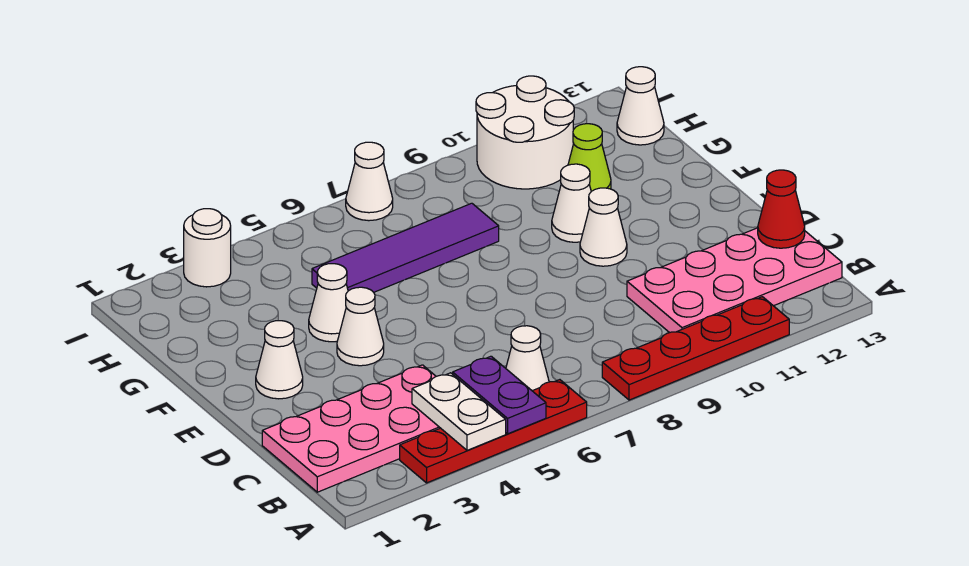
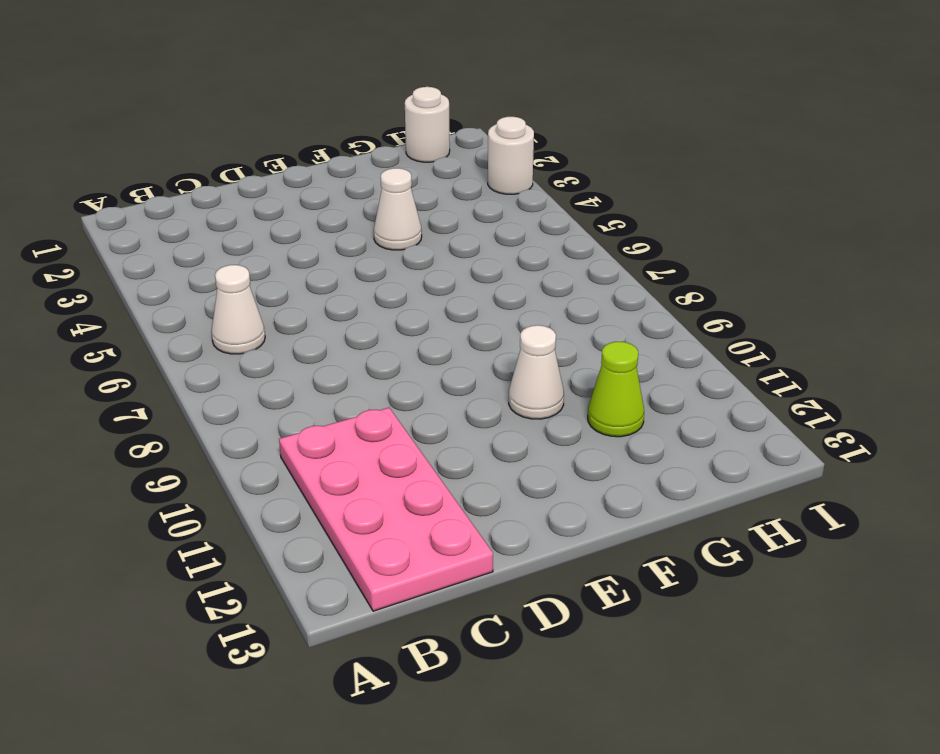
white round brick H1 level 1 -> none
none -> red plate A3:A6 level 1
none -> red plate A8:A11 level 1
none -> pink plate B1:C4 level 1

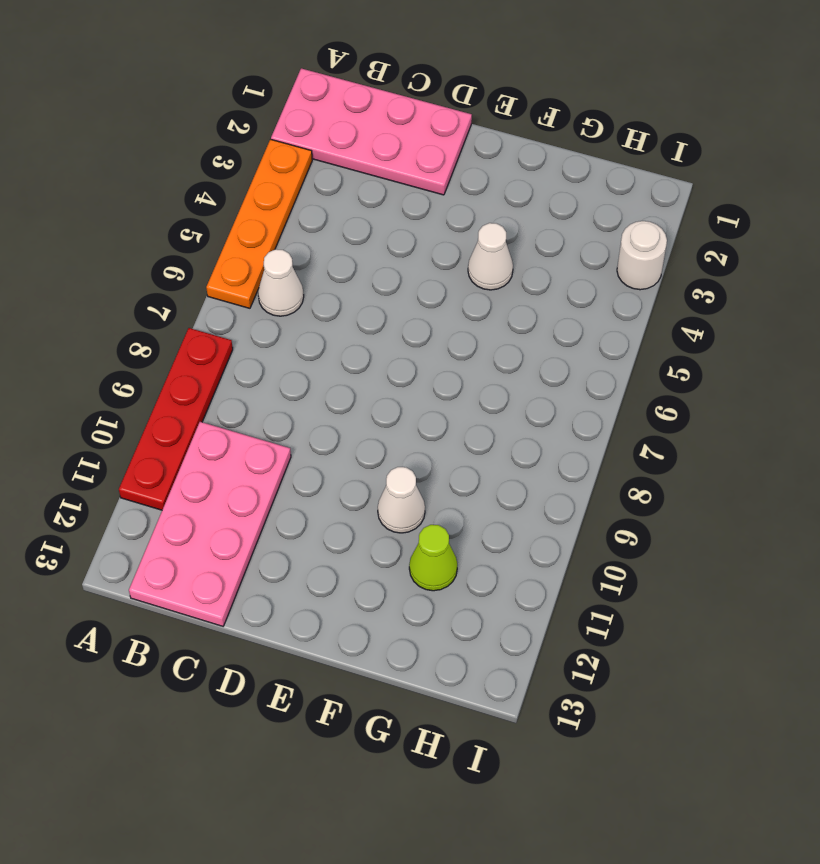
pink plate A1:D2 level 1 -> pink plate B1:C4 level 1
orange plate A3:A6 level 1 -> red plate A3:A6 level 1
none -> white cone E2 level 1
none -> white cone E4 level 1
none -> white cone E10 level 1

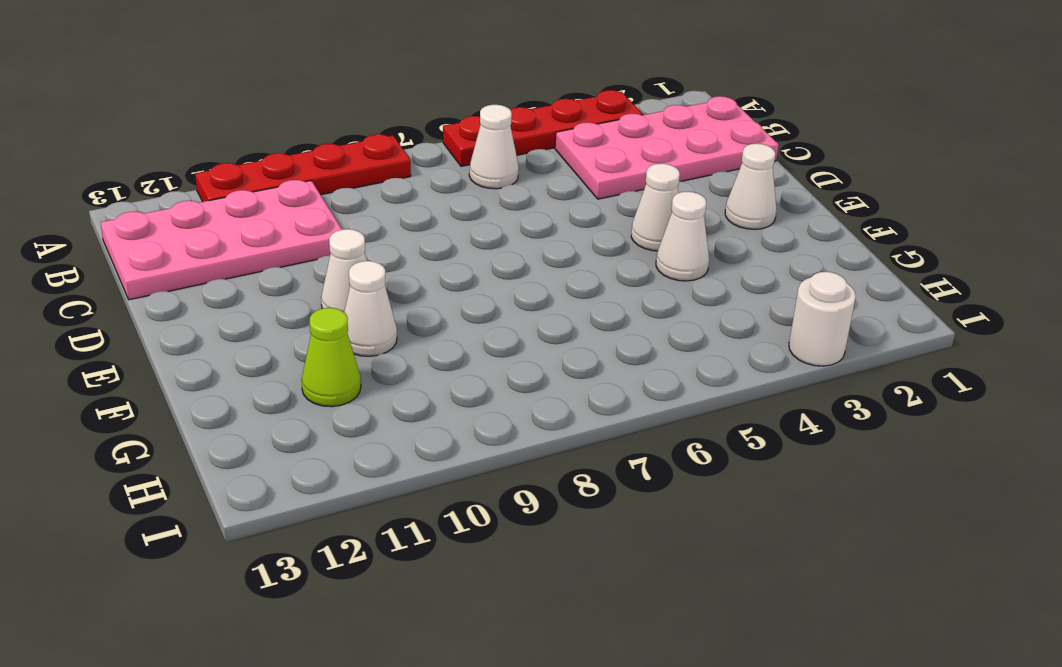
none -> purple tile G5:G8 level 1
none -> white round brick H10:I11 level 1
none -> white cone H13 level 1

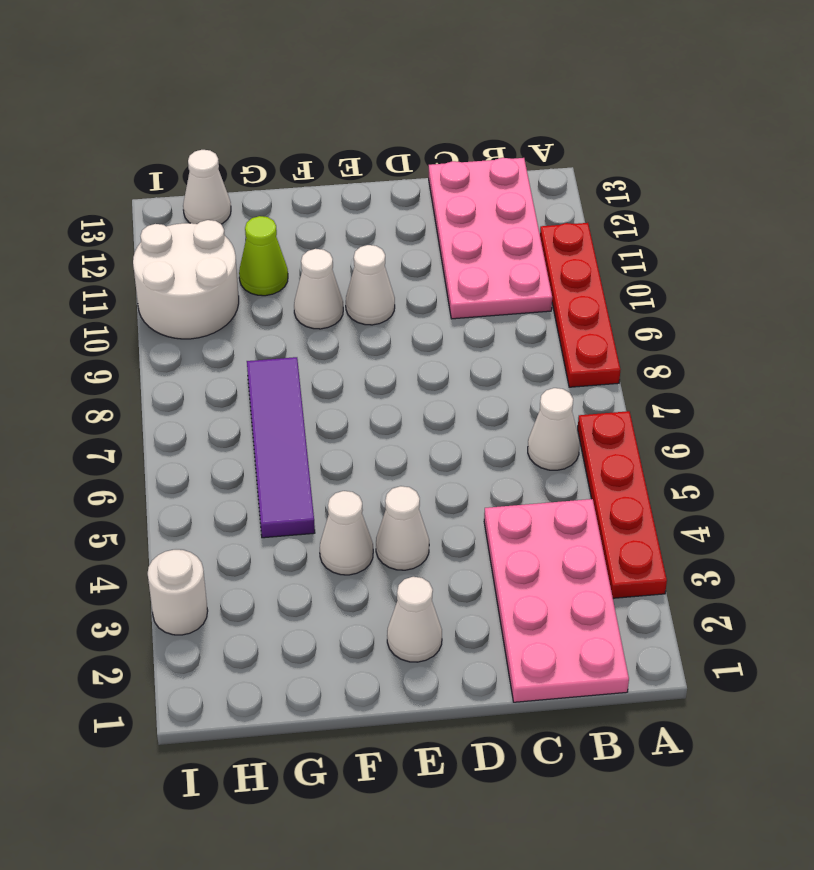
none -> white cone I7 level 1
none -> white plate A4:B4 level 2
none -> purple plate A5:B5 level 2

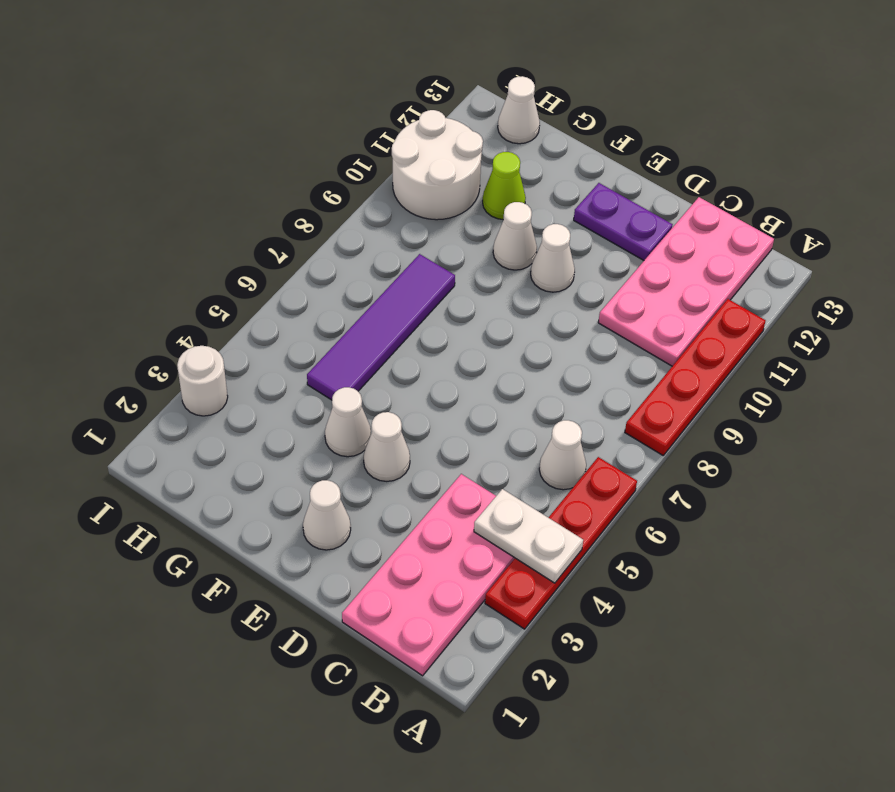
purple plate D12:E12 level 1 -> purple plate A5:B5 level 2
none -> white cone I7 level 1
none -> red cone C13 level 2

